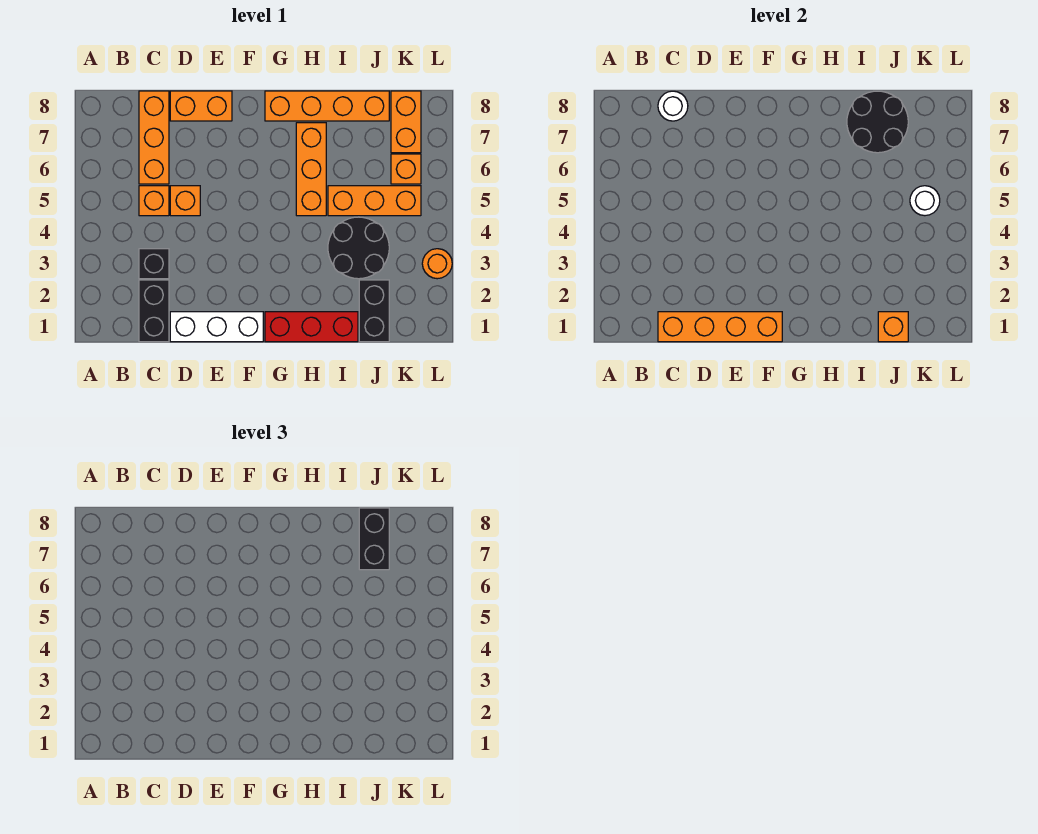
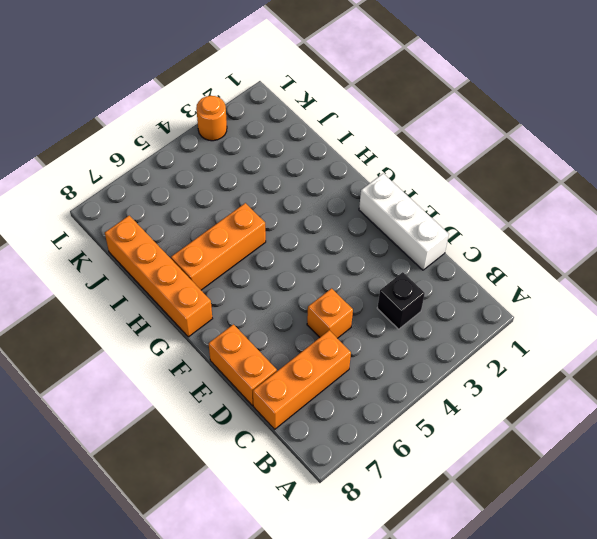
none -> black brick C1:C2 level 1
none -> orange brick C5 level 1
none -> red brick G1:I1 level 1

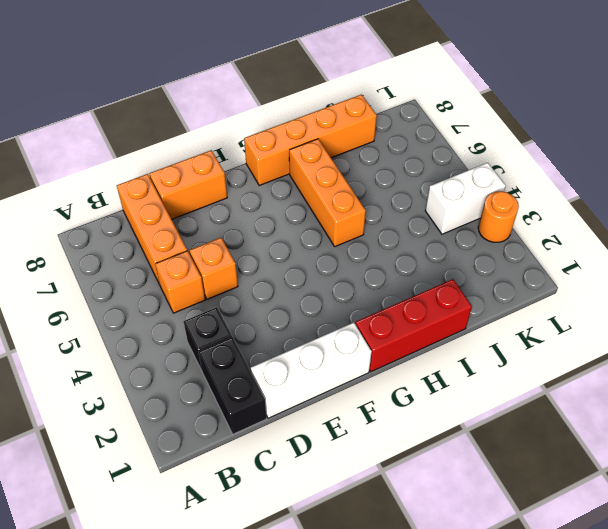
white brick K4:L4 level 1 -> none
none -> black round brick I3:J4 level 1
none -> orange brick I5:K5 level 1
none -> black brick J1:J2 level 1

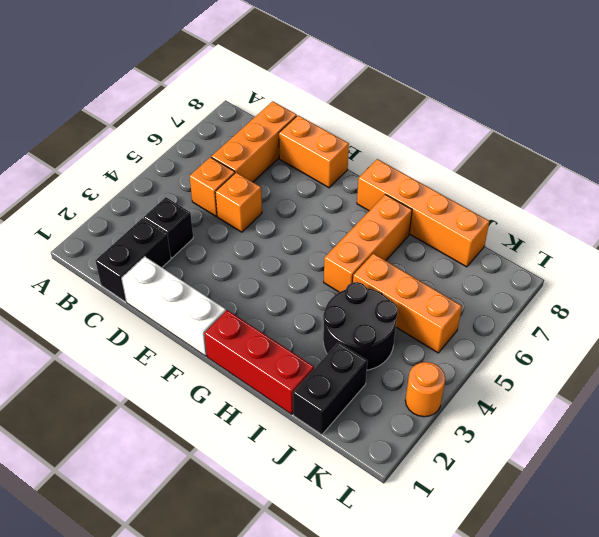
none -> orange brick K6 level 1
none -> orange brick K7:K8 level 1
none -> orange brick C1:F1 level 2

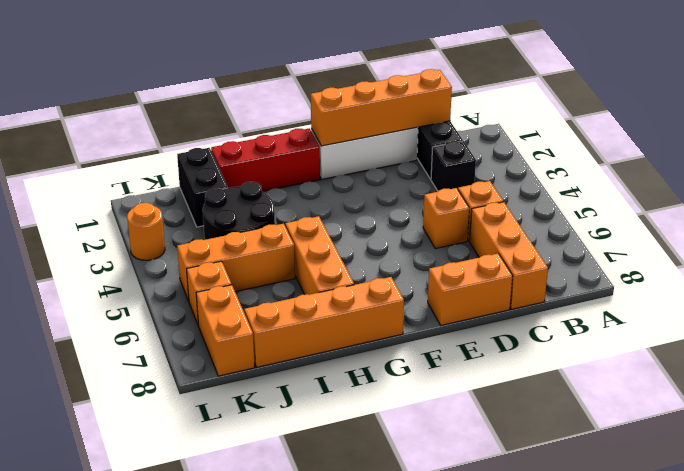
none -> white round brick C8 level 2
none -> black round brick I7:J8 level 2
none -> orange brick J1 level 2

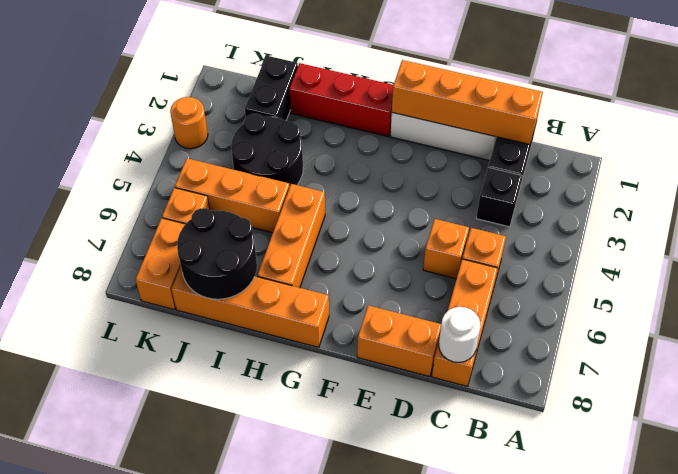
none -> orange brick J1 level 2
none -> white round brick K5 level 2
none -> black brick J7:J8 level 3

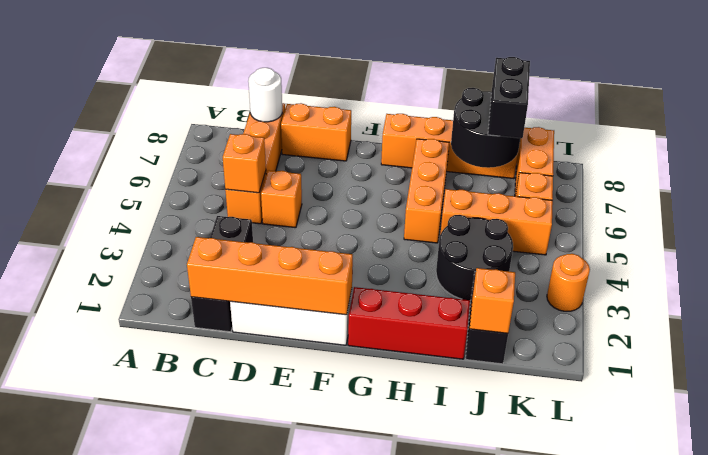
orange brick C5 level 2 -> none
none -> white round brick K5 level 2

